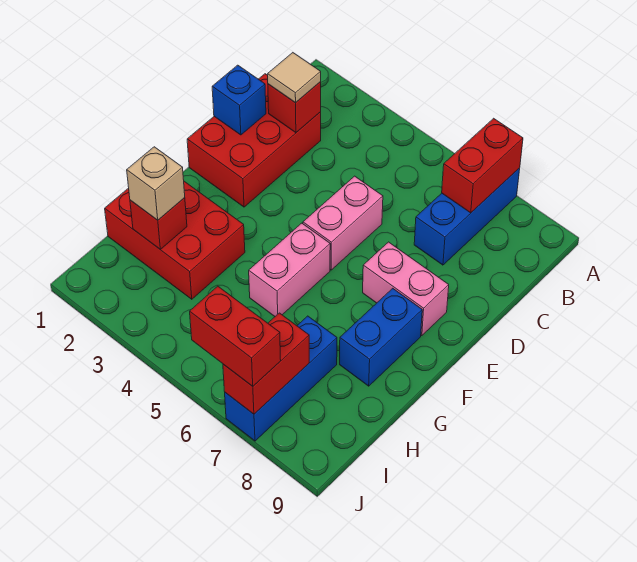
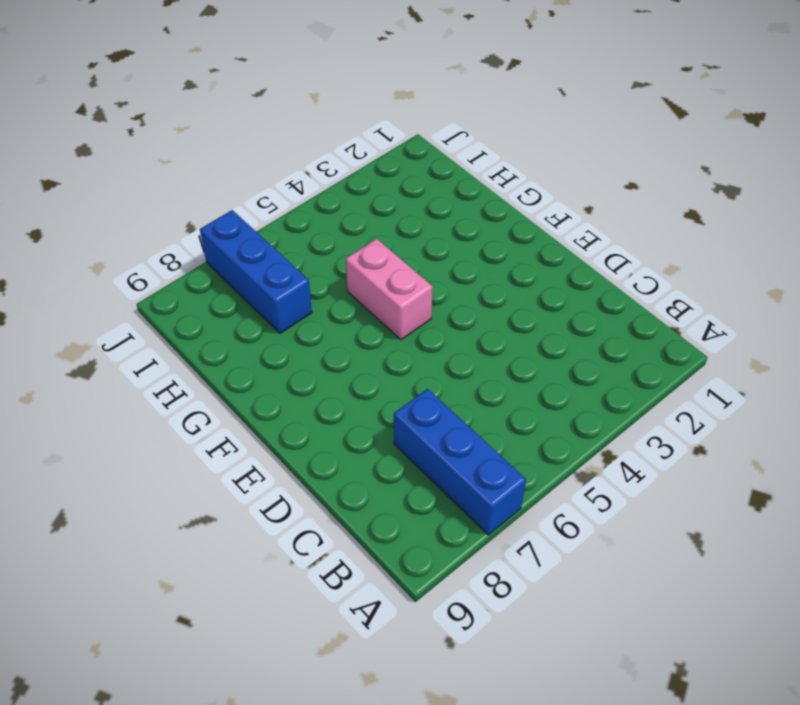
none -> red brick C1:E2 level 1
none -> pink brick D5:E5 level 1
none -> pink brick E7:E8 level 1

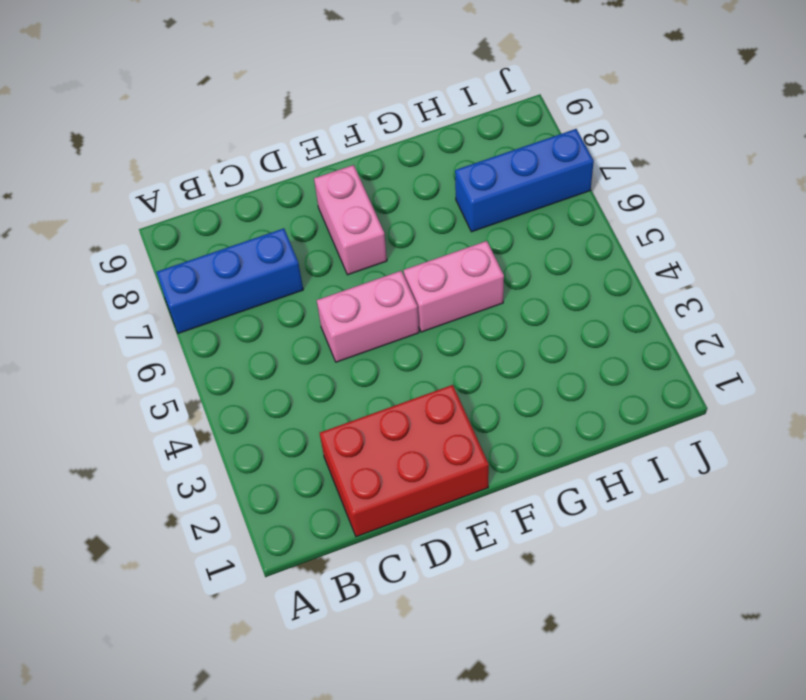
none -> blue brick F8:G8 level 1
none -> red brick G1:H3 level 1
none -> red brick A7:B7 level 2

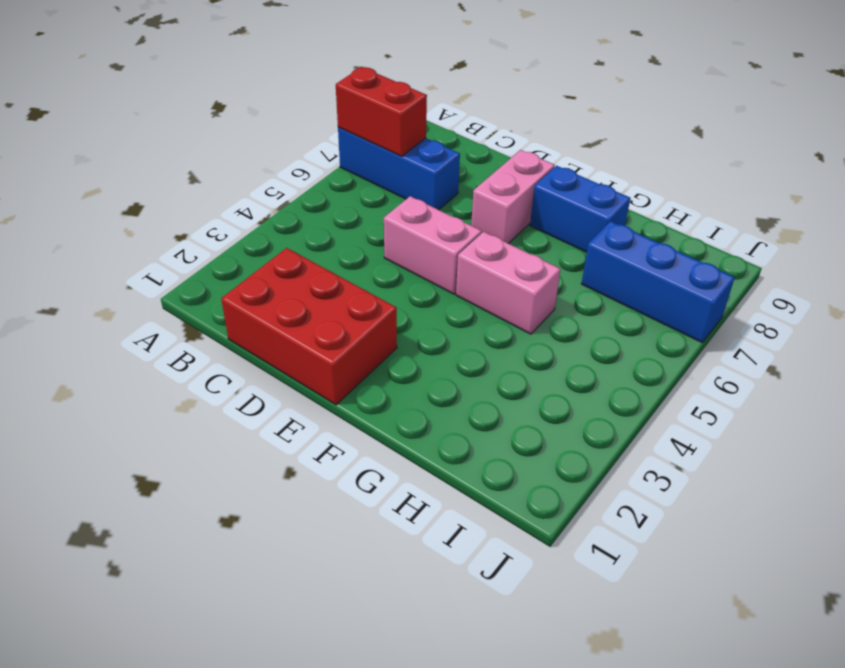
none -> red brick G1:H3 level 1
none -> red brick C2 level 2
none -> blue brick D1 level 2

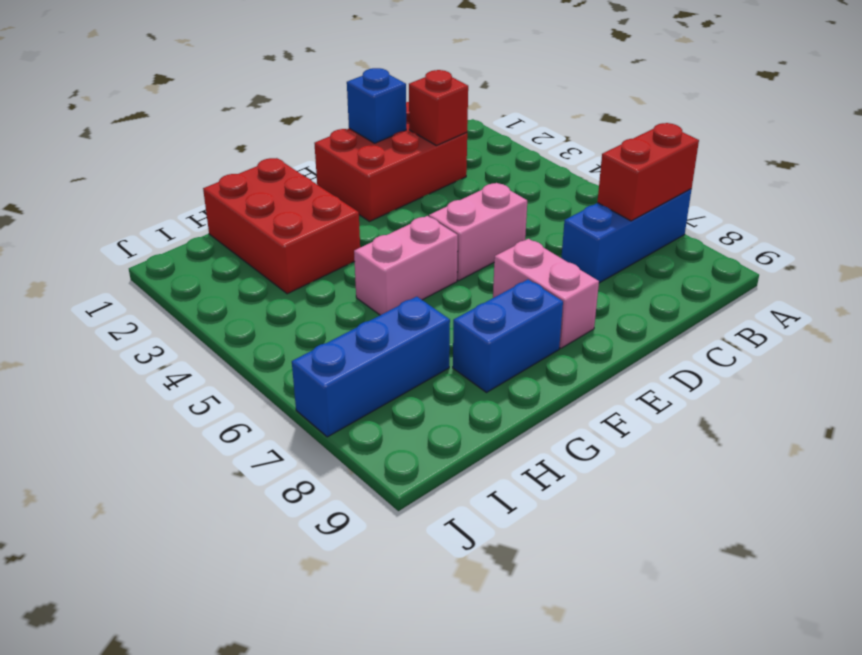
none -> red brick H2 level 2
none -> red brick I7:J7 level 2
none -> tan tile C2 level 3

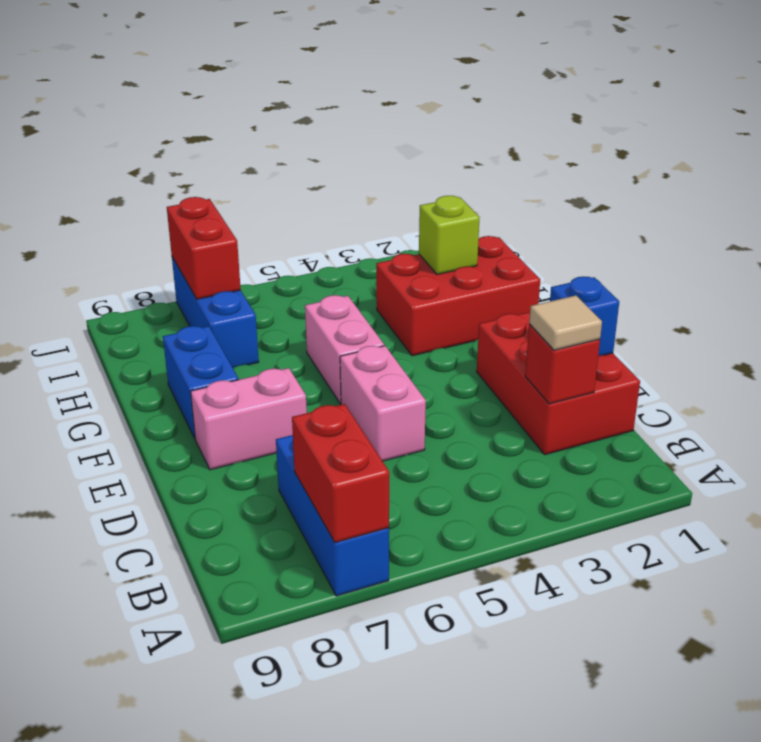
lime brick H2 level 2 -> red brick H2 level 2
none -> tan brick H2 level 3
none -> red brick J6:J7 level 3

